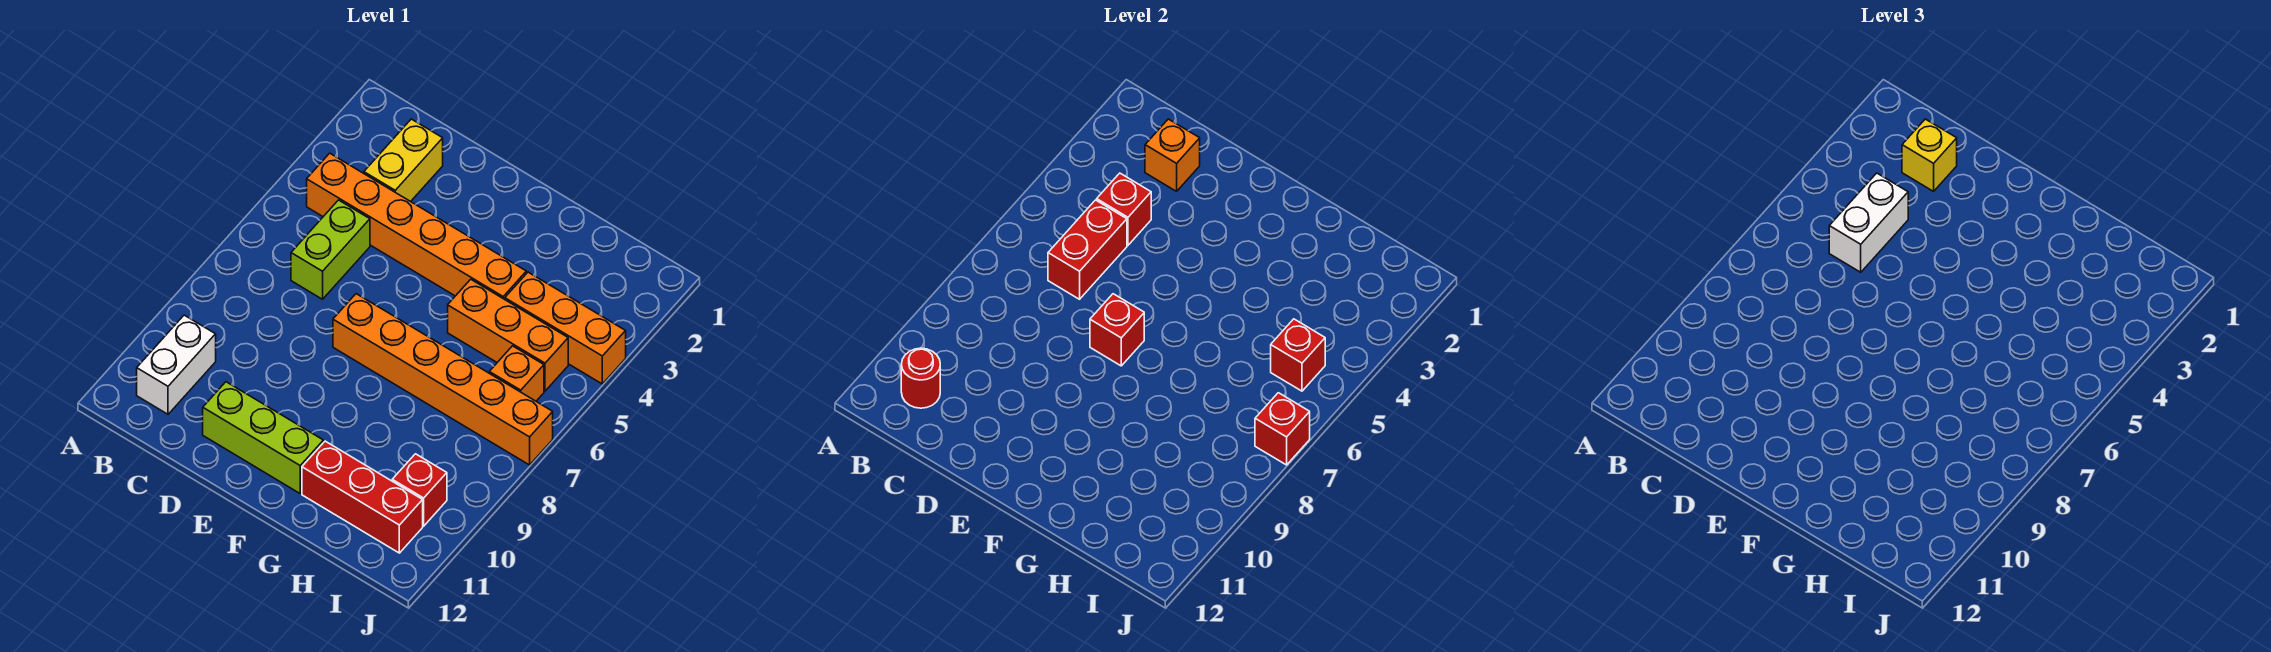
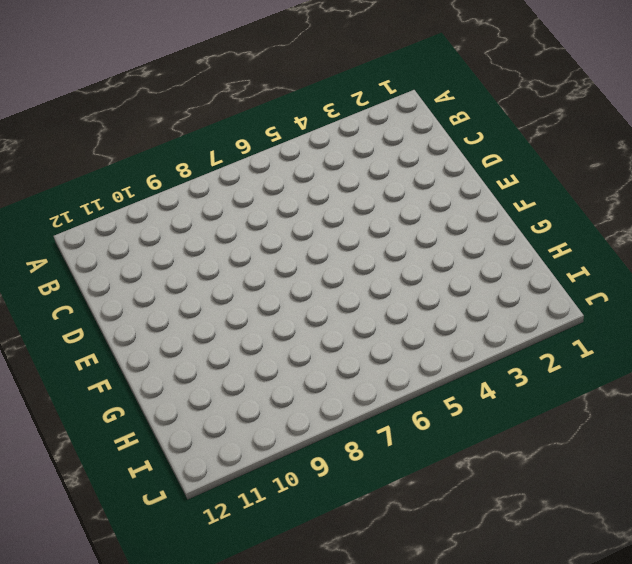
none -> orange brick B4:G4 level 1
none -> white brick B10:B11 level 1
none -> yellow brick C2:C3 level 1

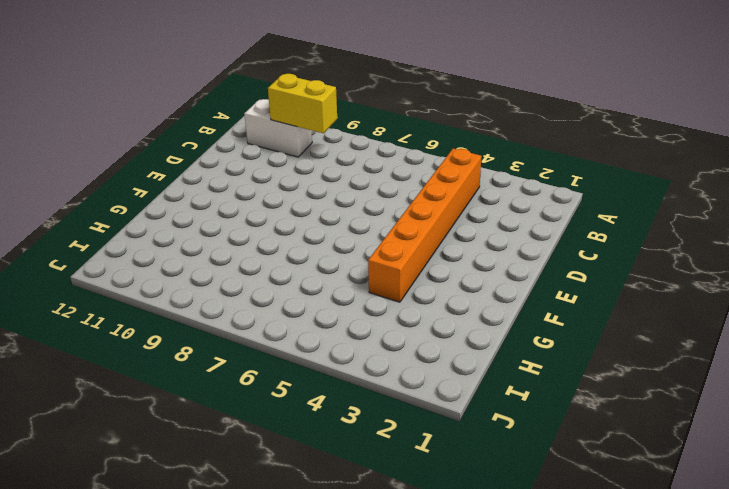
yellow brick B9:B10 level 2 -> yellow brick C2:C3 level 1
none -> lime brick C5:C6 level 1
none -> lime brick D11:F11 level 1
none -> orange brick E7:J7 level 1

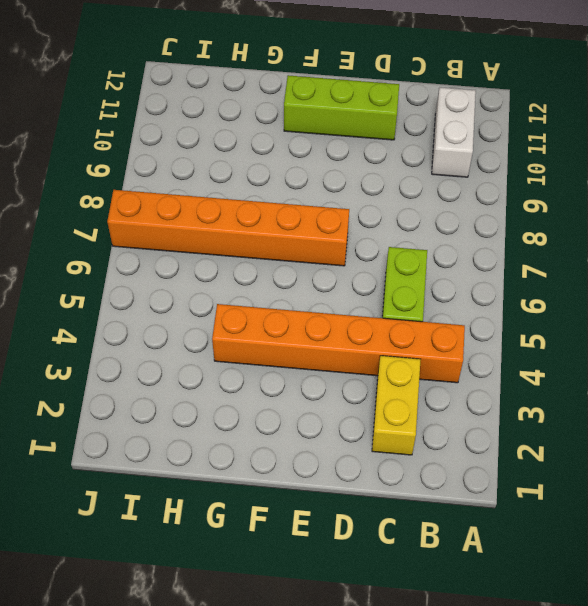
none -> orange brick G5:I5 level 1
none -> red brick G11:I11 level 1
none -> orange brick H4:J4 level 1

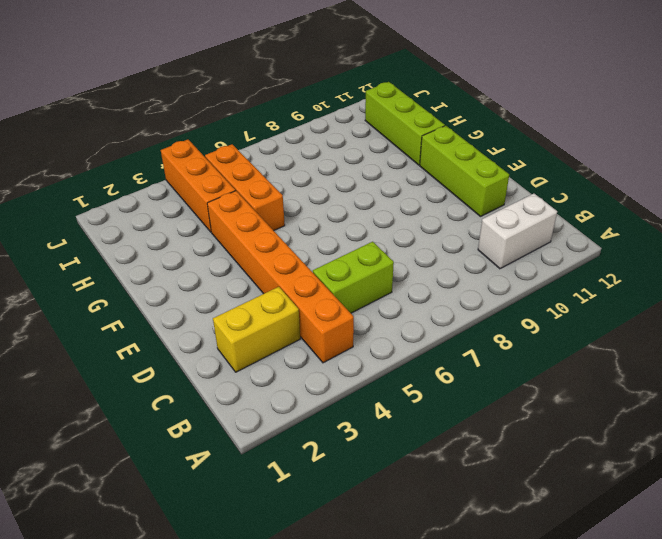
lime brick G11:I11 level 1 -> red brick G11:I11 level 1
none -> orange brick E7:J7 level 1
none -> orange brick I6 level 1
none -> red brick I10 level 1

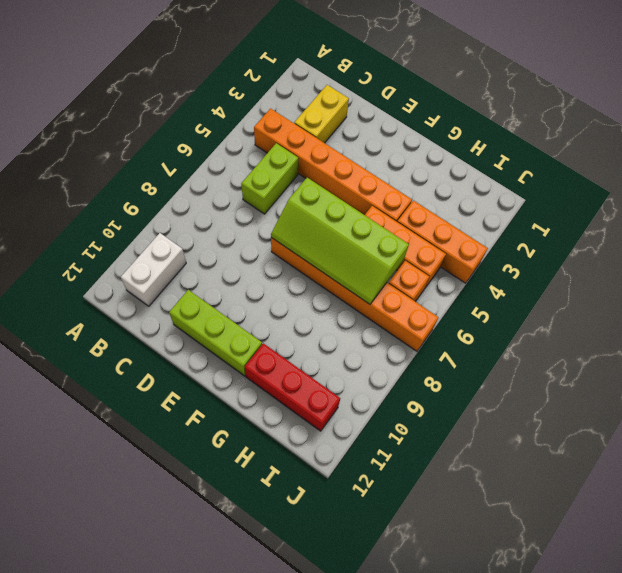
lime slope E6:H7 level 2 top 6 -> red brick E7 level 2
none -> red brick I10 level 1
none -> red round brick B11 level 2
none -> orange brick C2 level 2

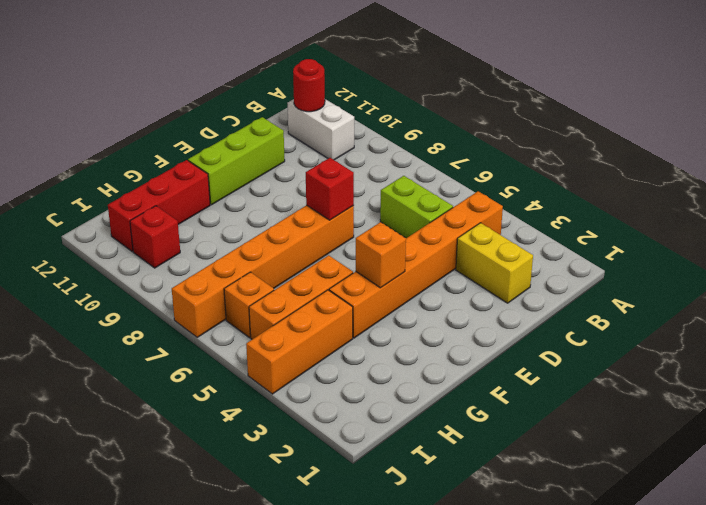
orange brick F4 level 2 -> orange brick C2 level 2
none -> red brick C4 level 2
none -> red brick C5:C6 level 2
none -> red brick I5 level 2

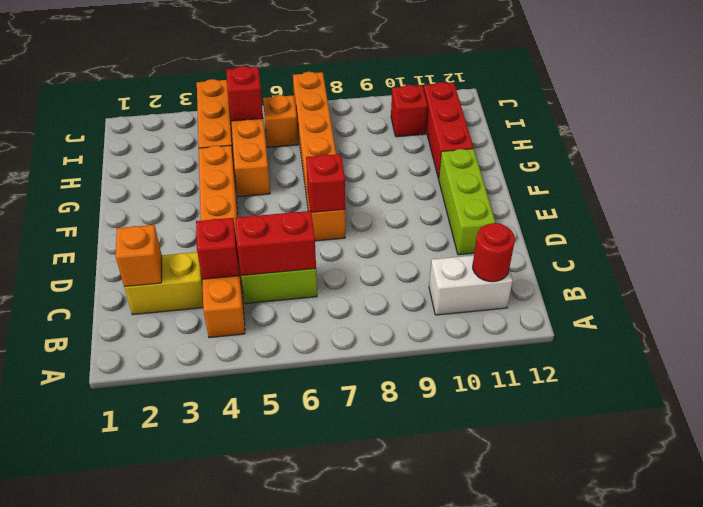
none -> red brick J7 level 2
none -> yellow brick C2 level 3
none -> white brick C4:C5 level 3

